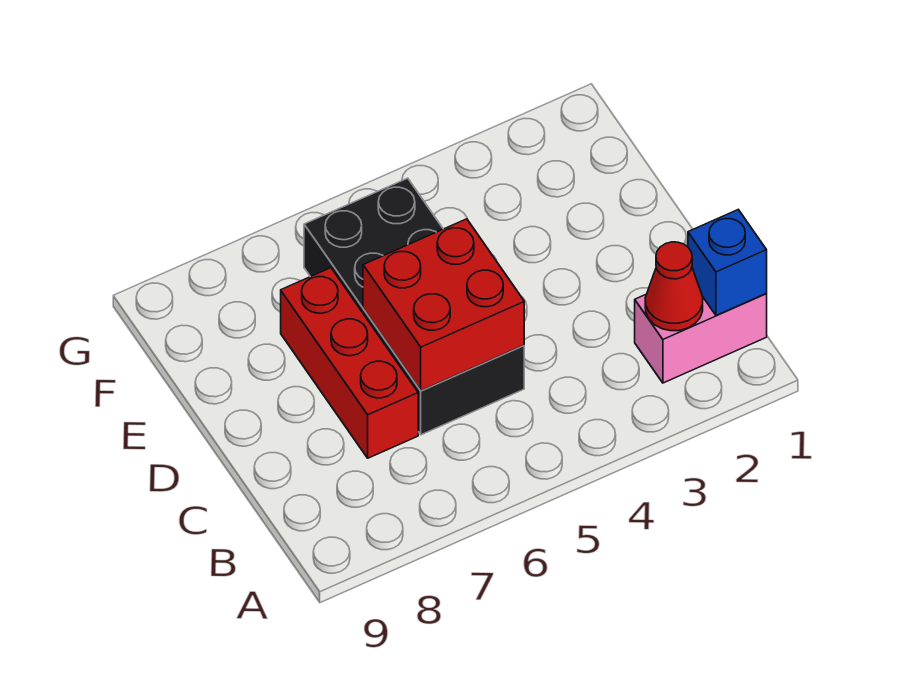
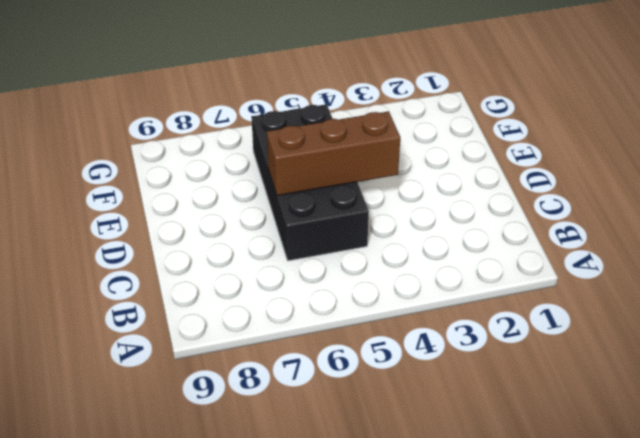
brown brick D4:D6 level 2 -> red brick C5:D6 level 2
none -> pink brick B1:B2 level 1
none -> red brick C7:E7 level 1

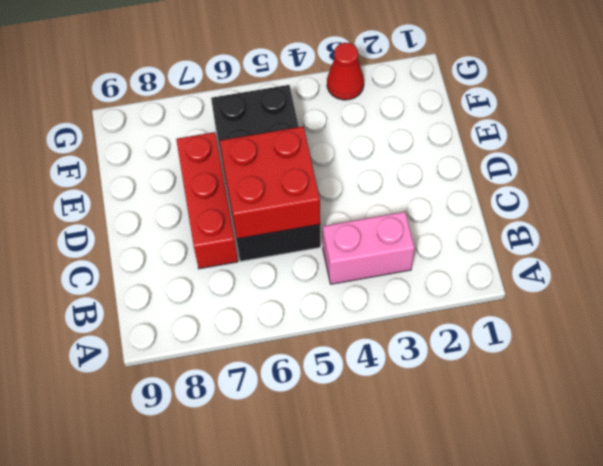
pink brick B3:B4 level 1 -> pink brick B1:B2 level 1
red cone G3 level 1 -> red cone B2 level 2
none -> blue brick B1 level 2

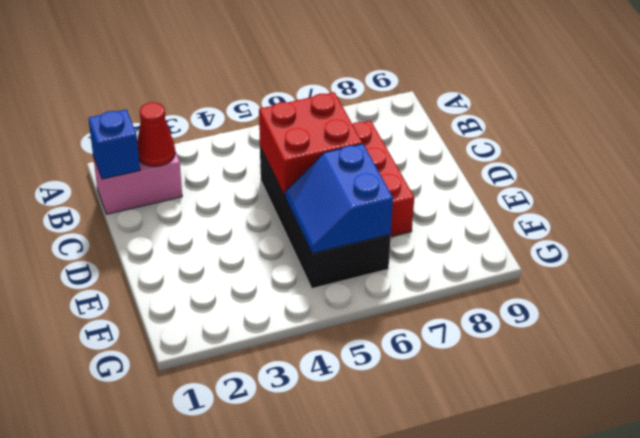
blue slope E5:F6 level 2 top 6 -> none

